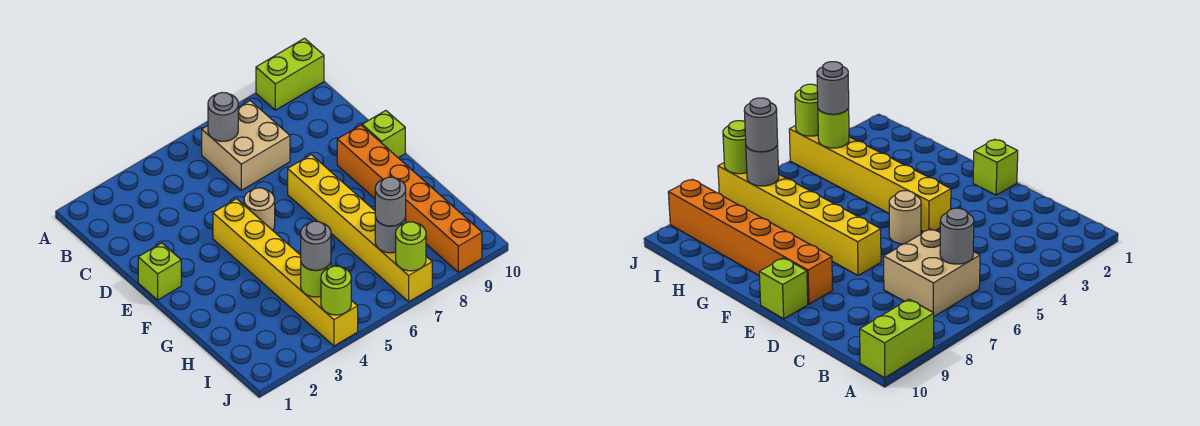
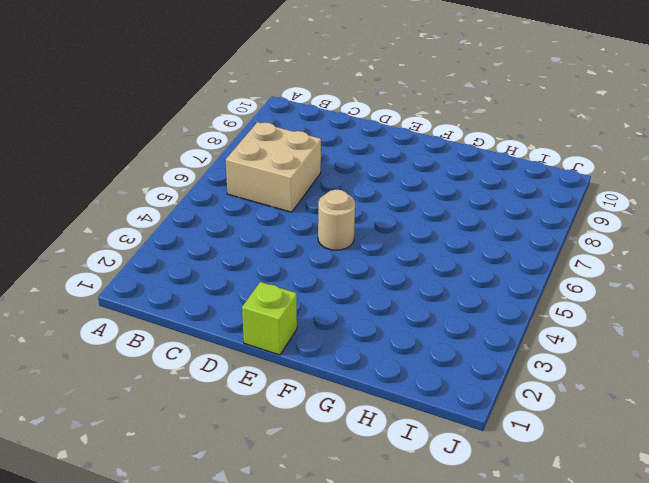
none -> lime brick A9:A10 level 1
none -> yellow brick E4:J4 level 1
none -> yellow brick E7:J7 level 1

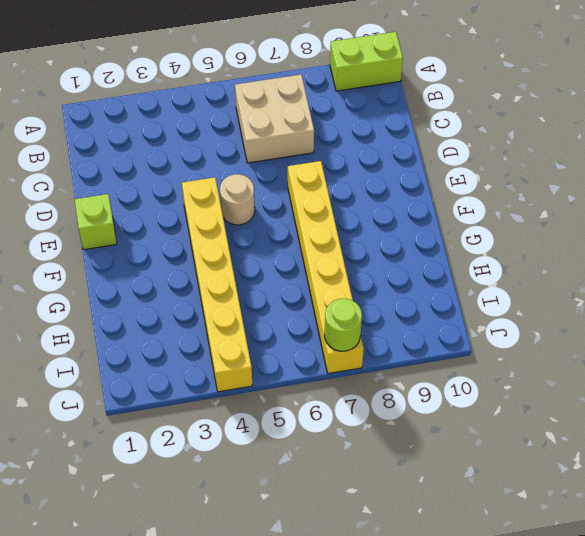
none -> orange brick E9:J9 level 1
none -> lime brick E10 level 1
none -> grey round brick B6 level 2

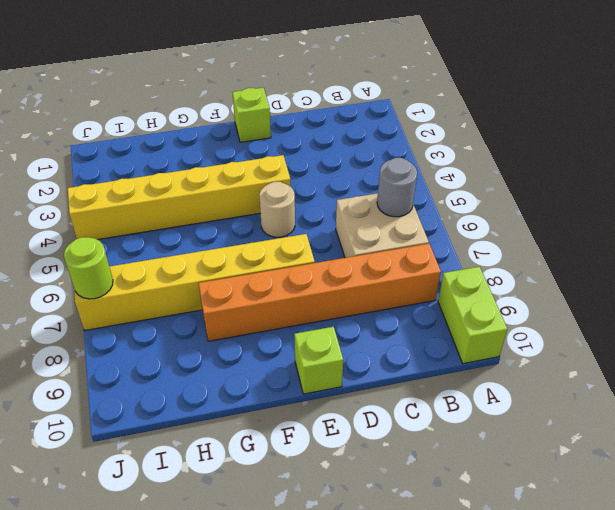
orange brick B8:G8 level 1 -> orange brick E9:J9 level 1
none -> lime round brick I4 level 2
none -> grey round brick I7 level 2
none -> lime round brick J4 level 2

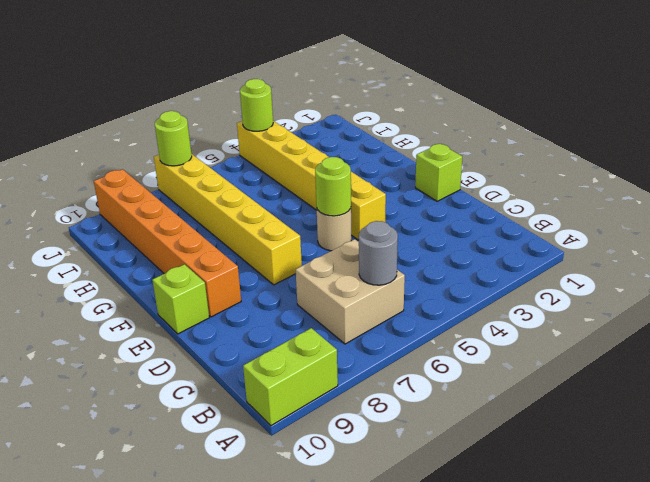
lime round brick E5 level 2 -> lime round brick I4 level 2
none -> grey round brick I7 level 2
none -> grey round brick I4 level 3
none -> grey round brick I7 level 3

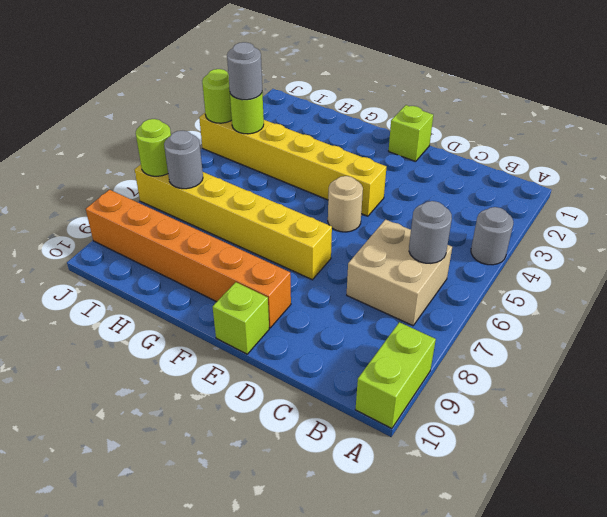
grey round brick A4 level 1 -> grey round brick I7 level 3

